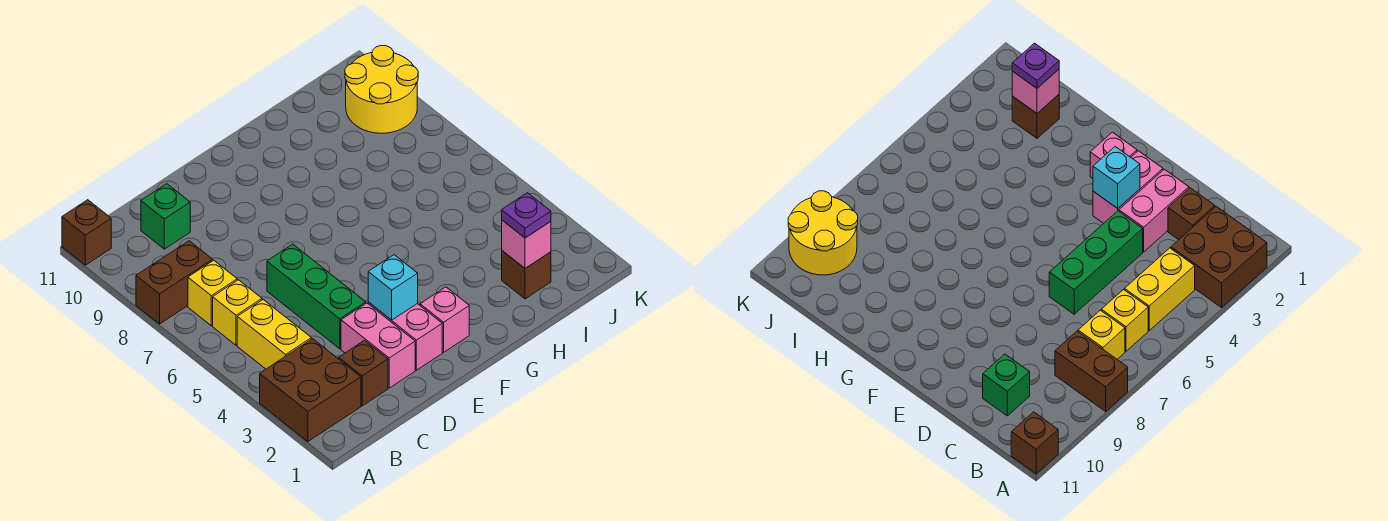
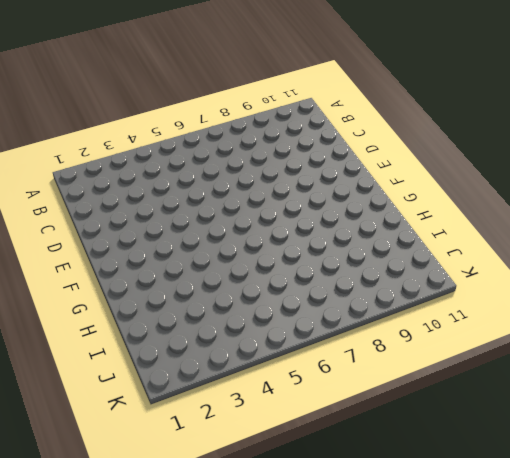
none -> brown brick A2:B3 level 1
none -> brown brick A8:B8 level 1
none -> brown brick A11 level 1

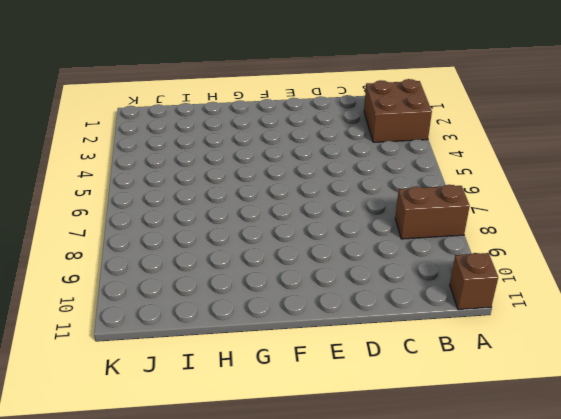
none -> yellow brick B4:B5 level 1
none -> yellow brick B6 level 1
none -> yellow brick B7 level 1

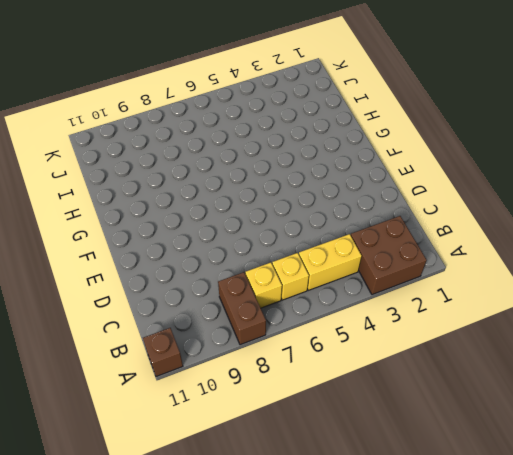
none -> brown brick C2 level 1
none -> green brick C10 level 1
none -> pink brick D2:D3 level 1

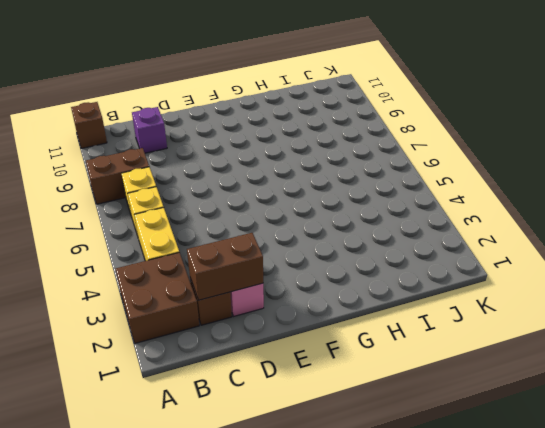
brown brick C2:D2 level 2 -> none
purple brick C10 level 1 -> green brick C10 level 1
none -> green brick D4:D6 level 1
none -> pink brick E2:E3 level 1
none -> pink brick F2 level 1

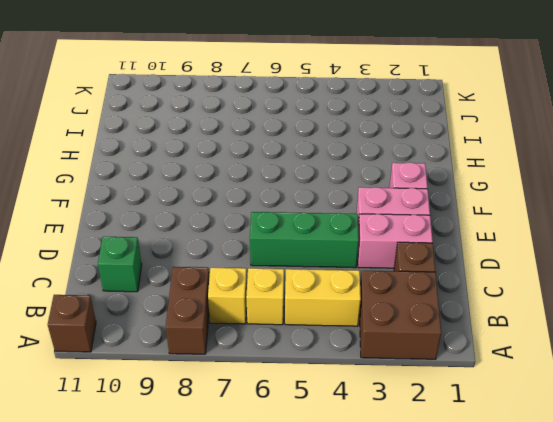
none -> brown brick I2 level 1
none -> yellow round brick J9:K10 level 1
none -> cyan brick E3 level 2

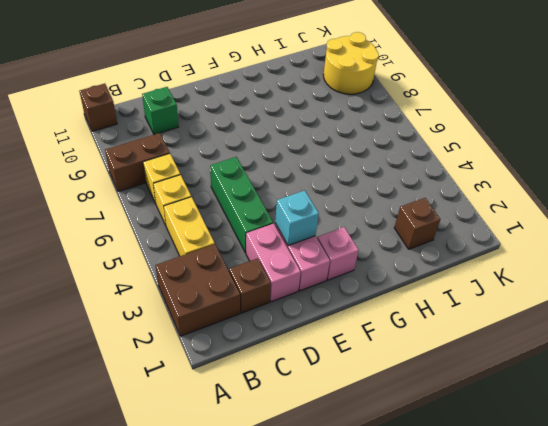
none -> pink brick I2 level 2
none -> purple plate I2 level 3

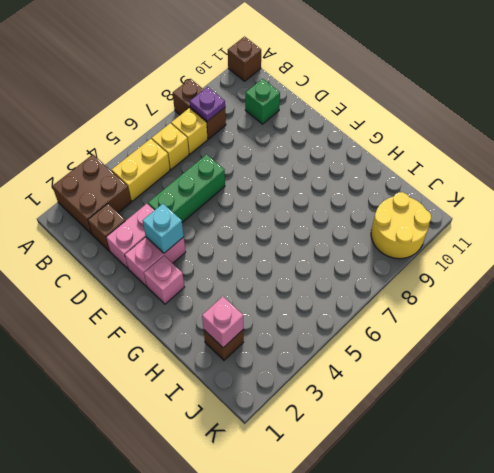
purple plate B8 level 2 -> purple plate I2 level 3

